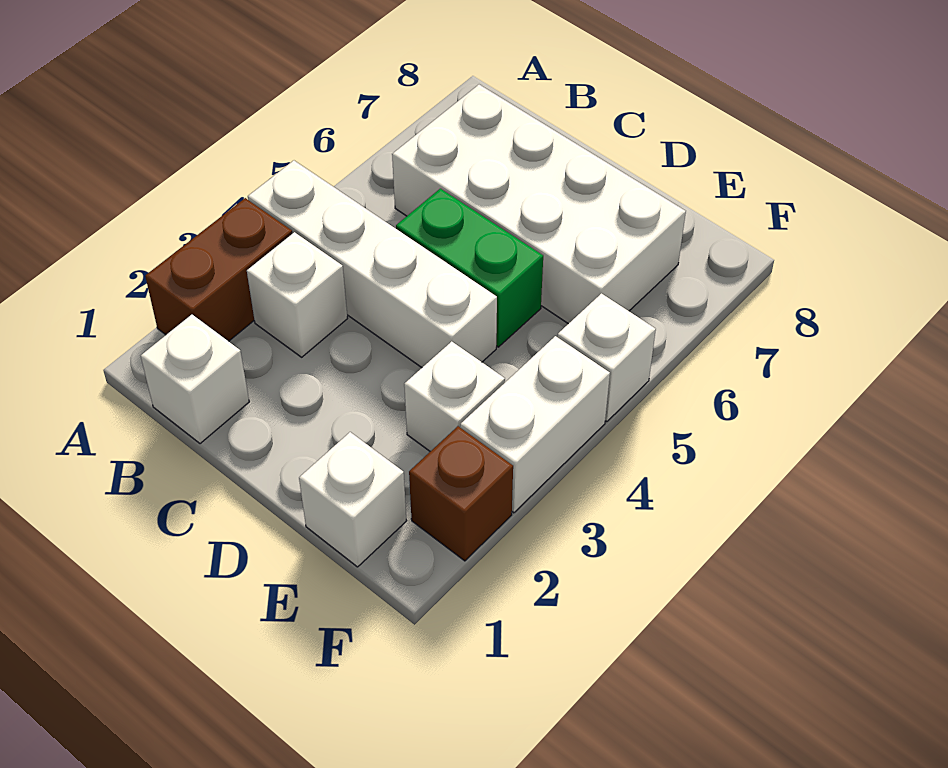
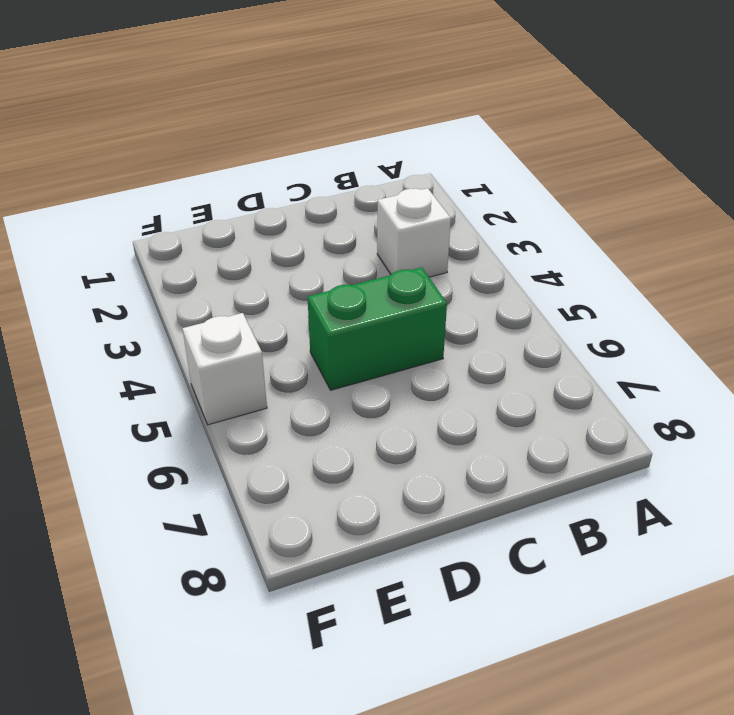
none -> brown brick A2:A3 level 1
none -> white brick A4:D4 level 1

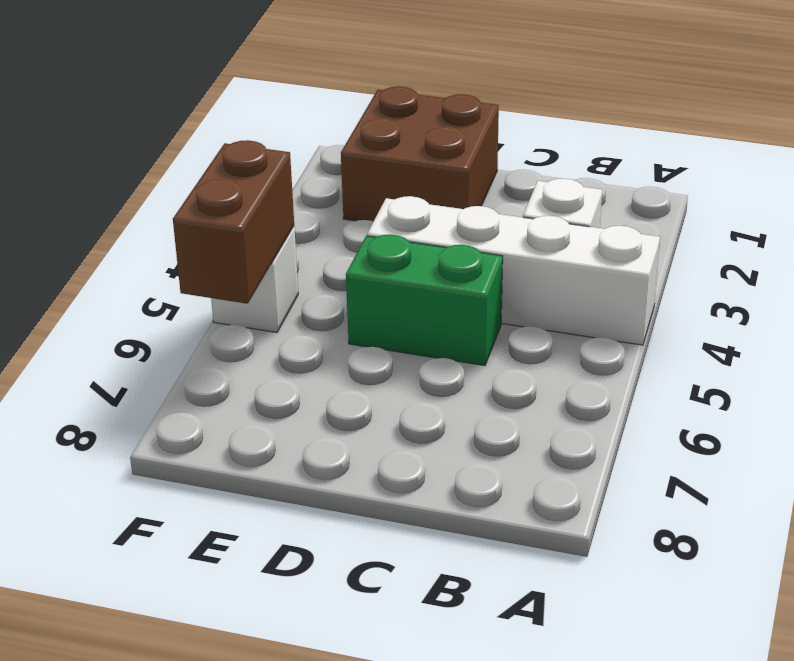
brown brick D1:E2 level 1 -> white brick E1 level 1
brown brick F5:F6 level 2 -> brown brick A2:A3 level 1
none -> white brick B1 level 1
none -> white brick B6:E7 level 1

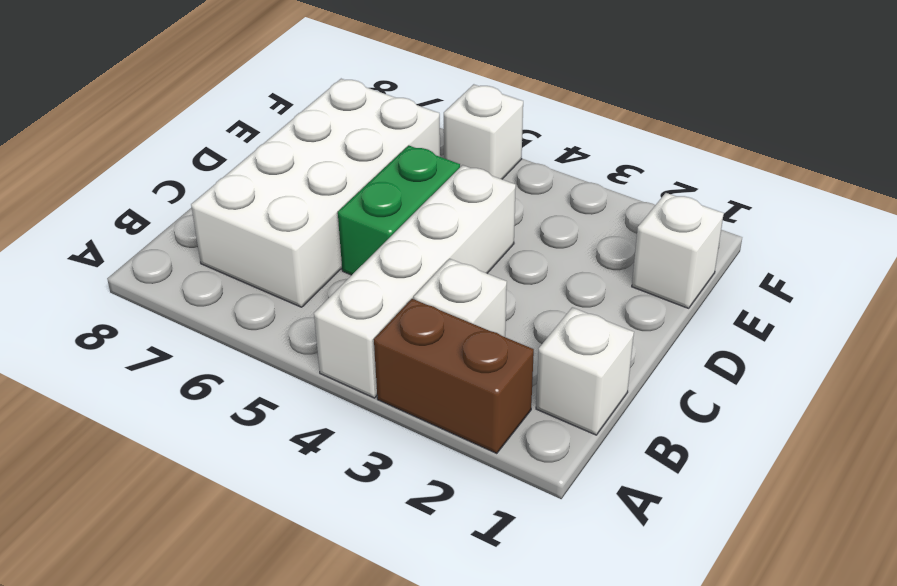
none -> white brick E3 level 1
none -> brown brick F2 level 1

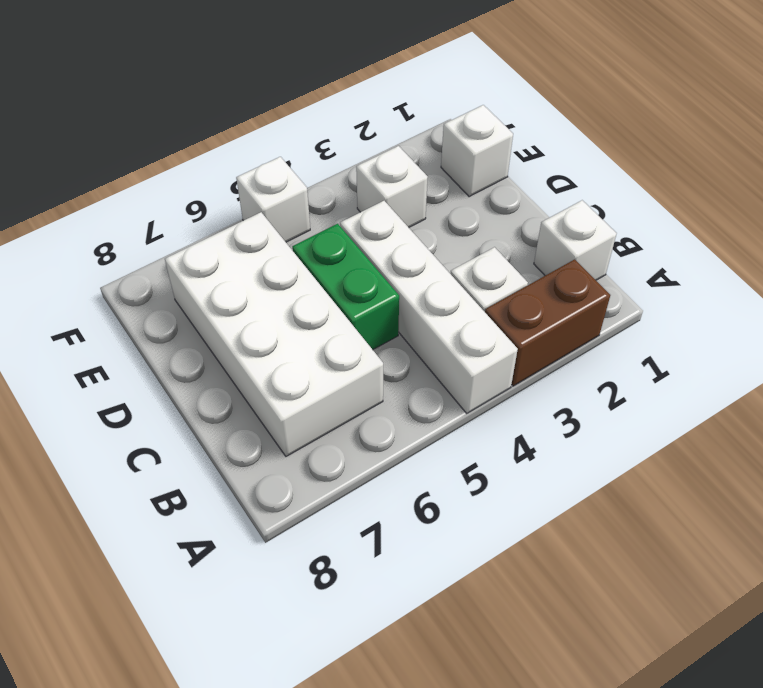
none -> brown brick F2 level 1
none -> white brick F3:F4 level 1

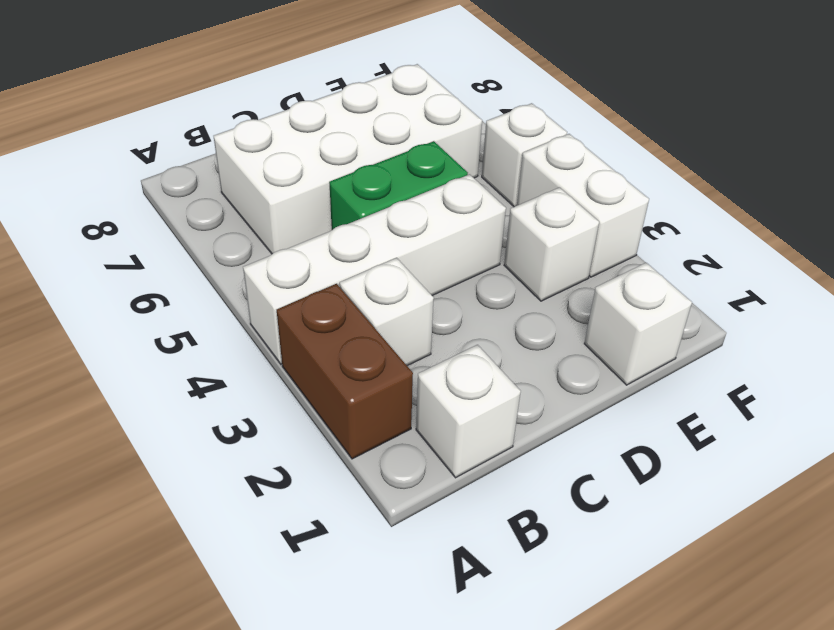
none -> brown brick F2 level 1

